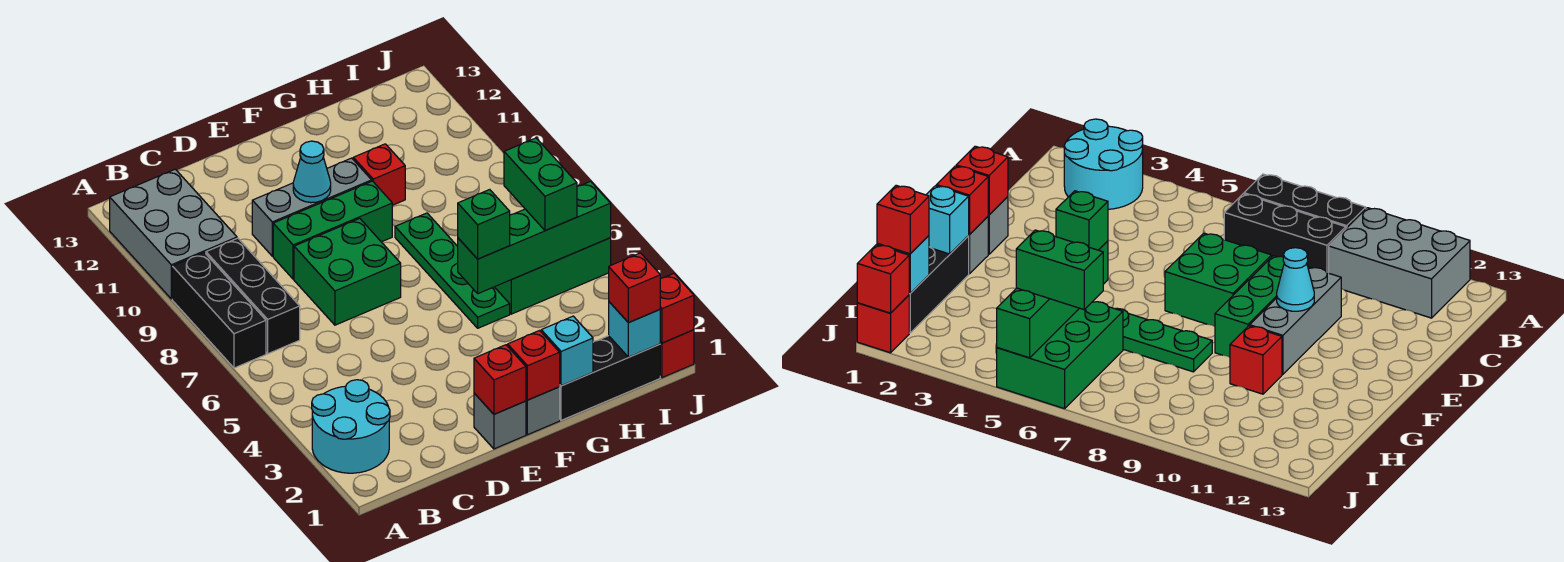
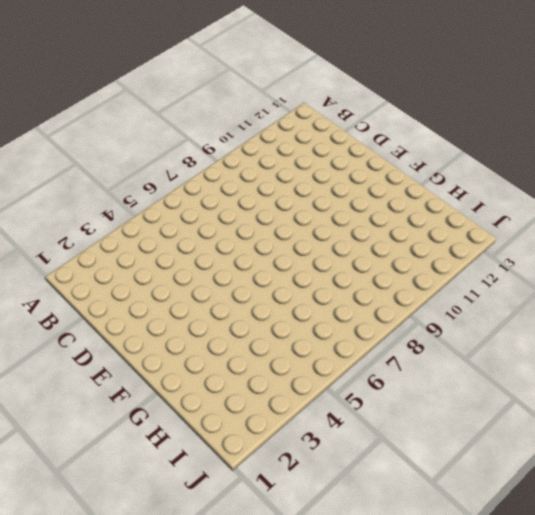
none -> cyan round brick A2:B3 level 1
none -> black brick A7:A9 level 1
none -> grey brick A10:B12 level 1

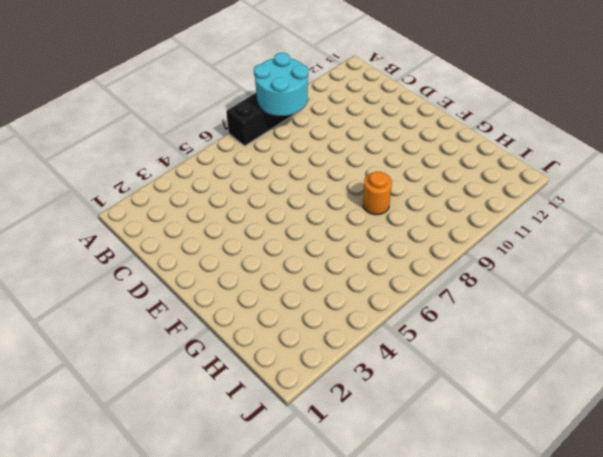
cyan round brick A8:B9 level 2 -> cyan round brick A2:B3 level 1
orange round brick G8 level 1 -> green plate G5:G8 level 1
none -> grey brick A10:B12 level 1
none -> black brick B7:B9 level 1
none -> green brick D7:E8 level 1

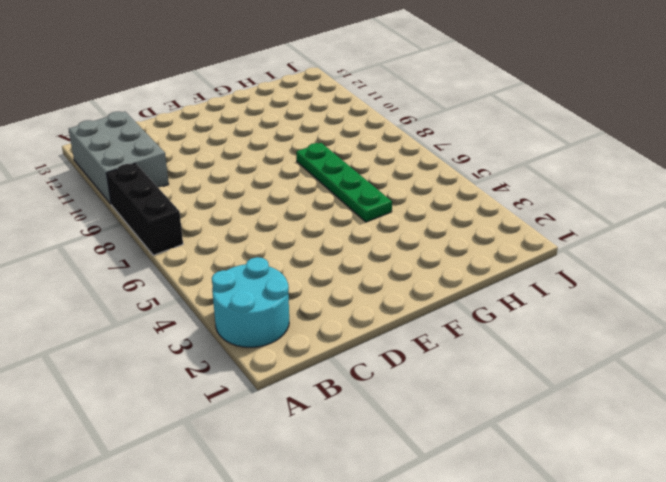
none -> black brick B7:B9 level 1
none -> green brick D7:E8 level 1
none -> green brick D9:F9 level 1

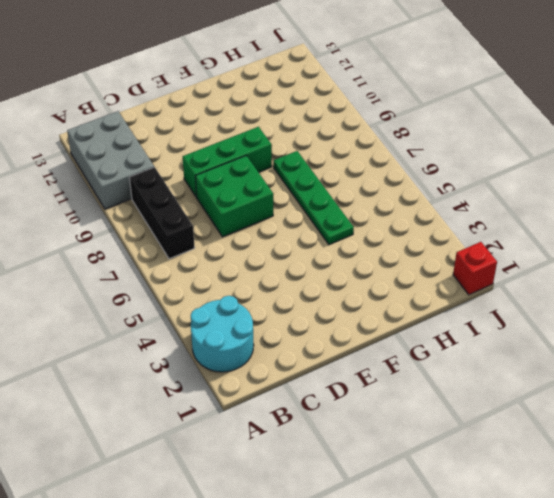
none -> black brick A7:A9 level 1
none -> grey brick D10:F10 level 1
none -> grey brick E1 level 1

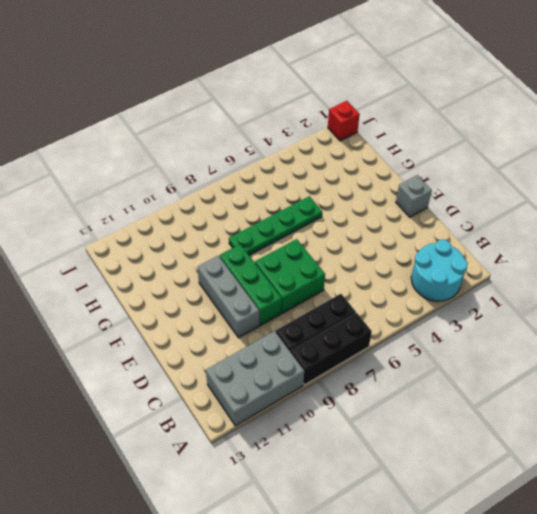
none -> grey brick F1 level 1
none -> black brick G1:I1 level 1
none -> red brick G10 level 1

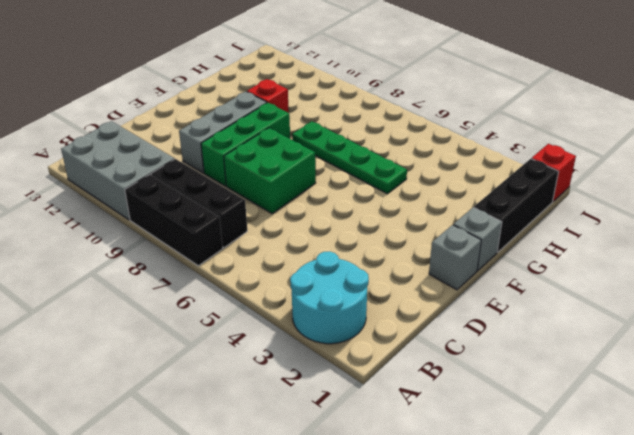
none -> green brick H5:J6 level 1
none -> red brick E1 level 2
none -> cyan cone E10 level 2

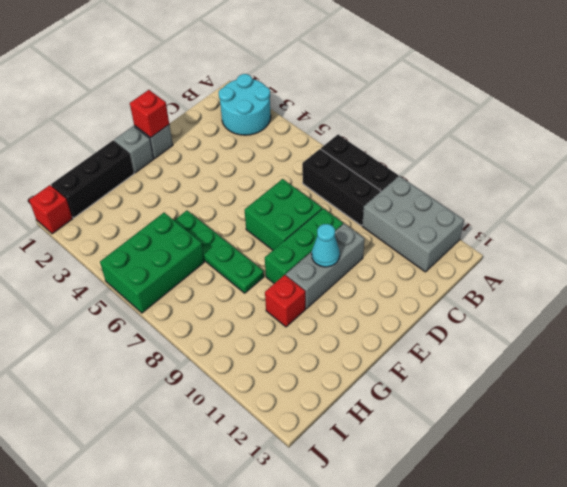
none -> red brick F1 level 2
none -> cyan brick G1 level 2
none -> green brick G5:J5 level 2

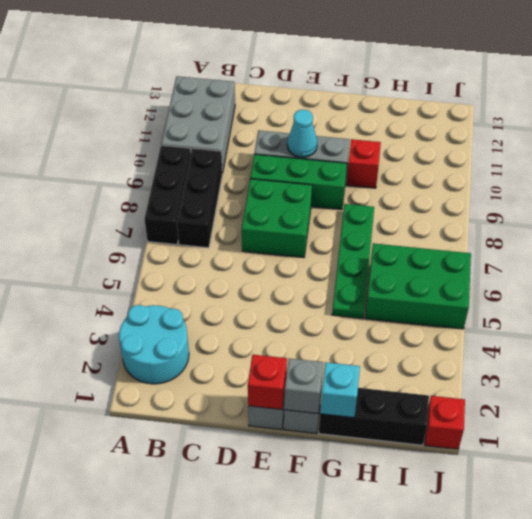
grey brick F1 level 2 -> red brick F1 level 2
none -> green brick G5:J5 level 2
none -> cyan brick I1 level 2
none -> red brick J1 level 2

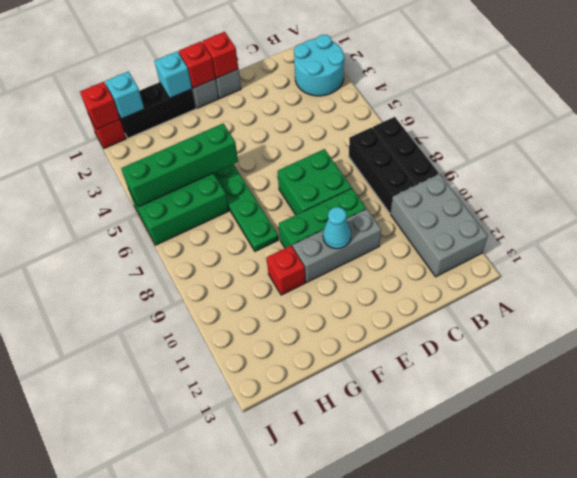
none -> green brick G5 level 3
none -> red brick I1 level 3
none -> green brick I5:I6 level 3

